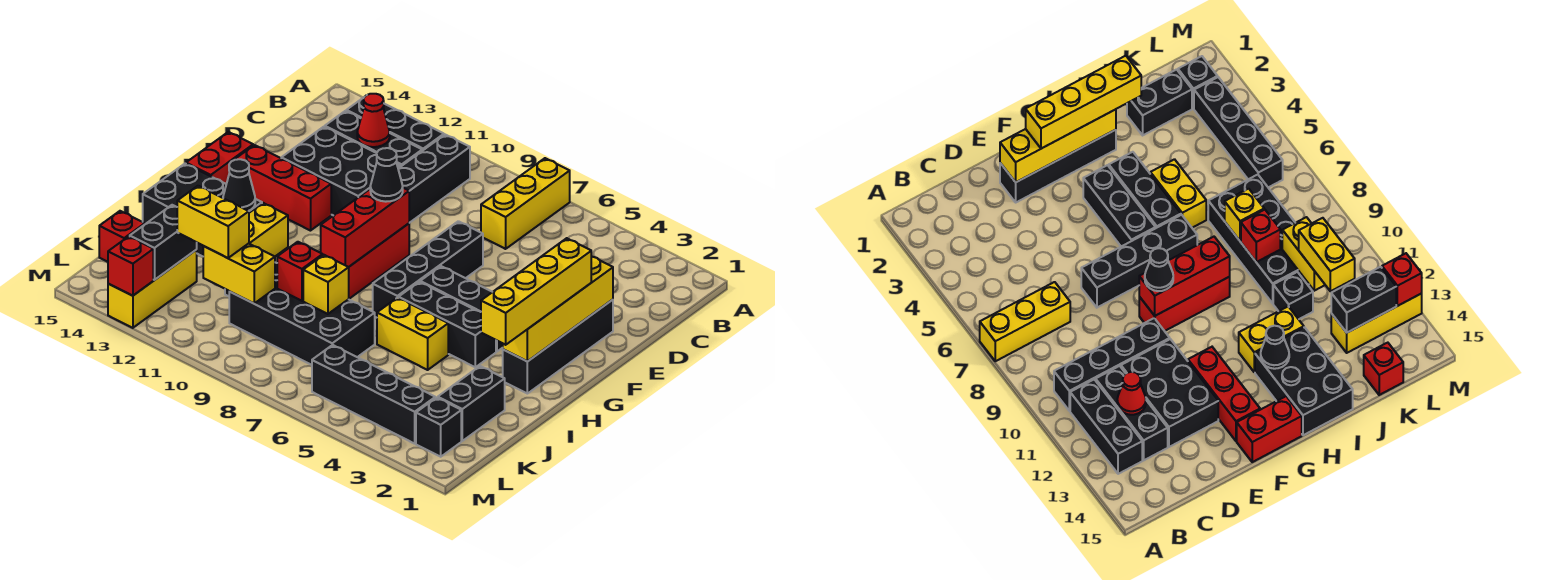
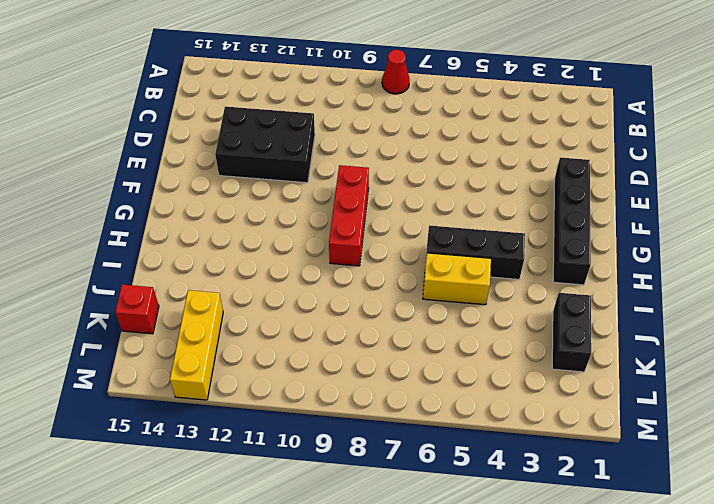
red cone A8 level 1 -> red cone C12 level 2
none -> yellow brick A7:C7 level 1
none -> black brick B10:E10 level 1
none -> black brick B11:B13 level 1
none -> black brick C11:C13 level 1

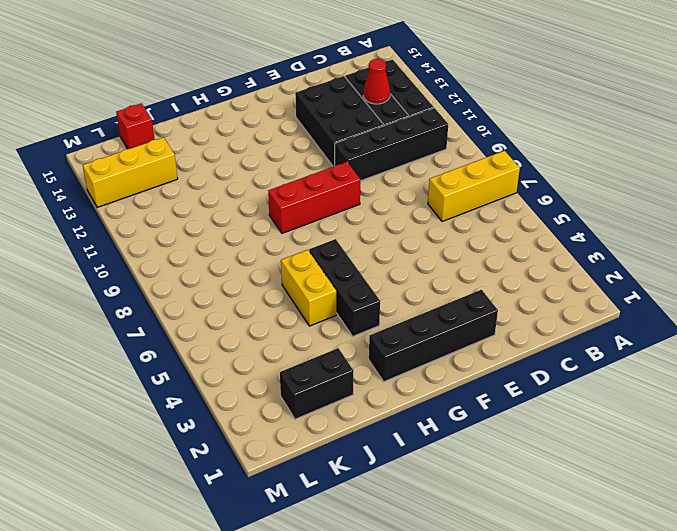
none -> black brick E7:H7 level 1
none -> red brick F12:F14 level 1
none -> red brick F15:G15 level 1
none -> black brick G4:G6 level 1

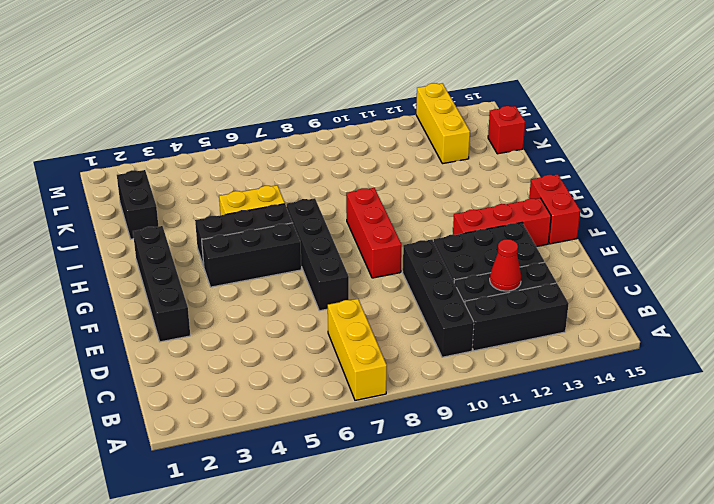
none -> yellow brick H12:I12 level 1
none -> black brick H13:I15 level 1
none -> black brick J7:K10 level 1
none -> black brick J11 level 1

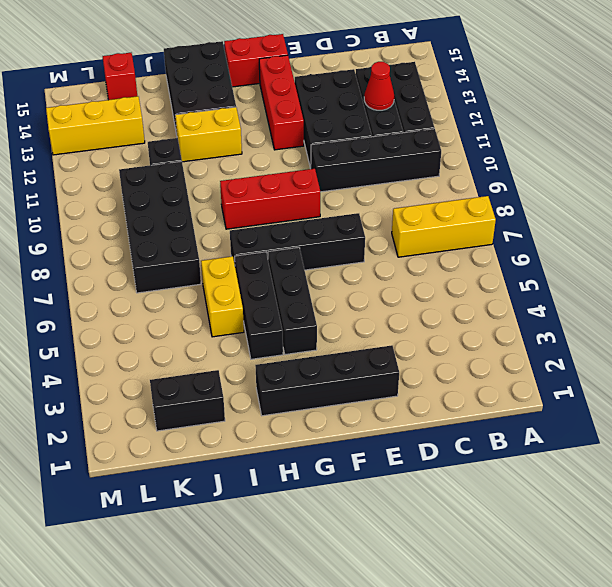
none -> black brick L2 level 1
none -> black brick L3:L6 level 1
none -> yellow brick E2:H2 level 2
none -> red brick F9:H9 level 2

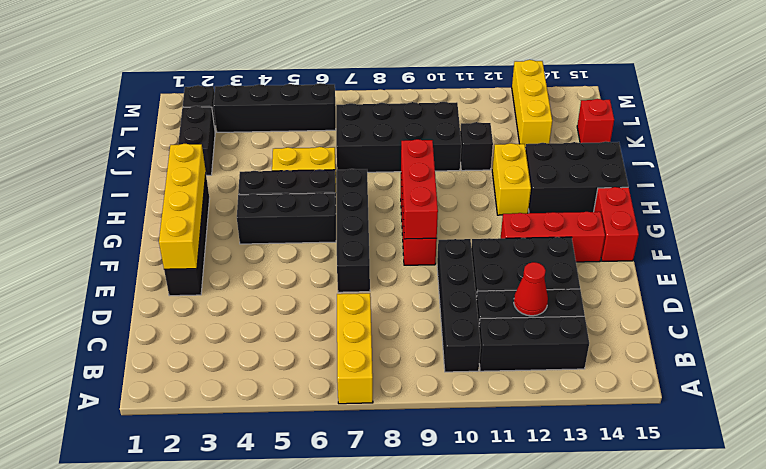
none -> black cone H13 level 2
none -> yellow brick J8 level 2
none -> red brick J9 level 2
none -> yellow brick K10:K11 level 2

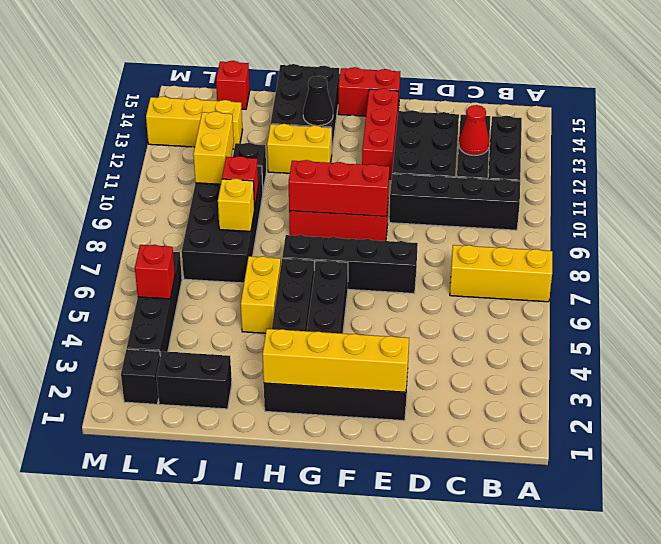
red brick L5 level 2 -> red brick M13 level 2
none -> black brick K13:L13 level 2
none -> yellow brick F2:I2 level 3
none -> black cone F9 level 3
none -> yellow brick K11:K12 level 3

